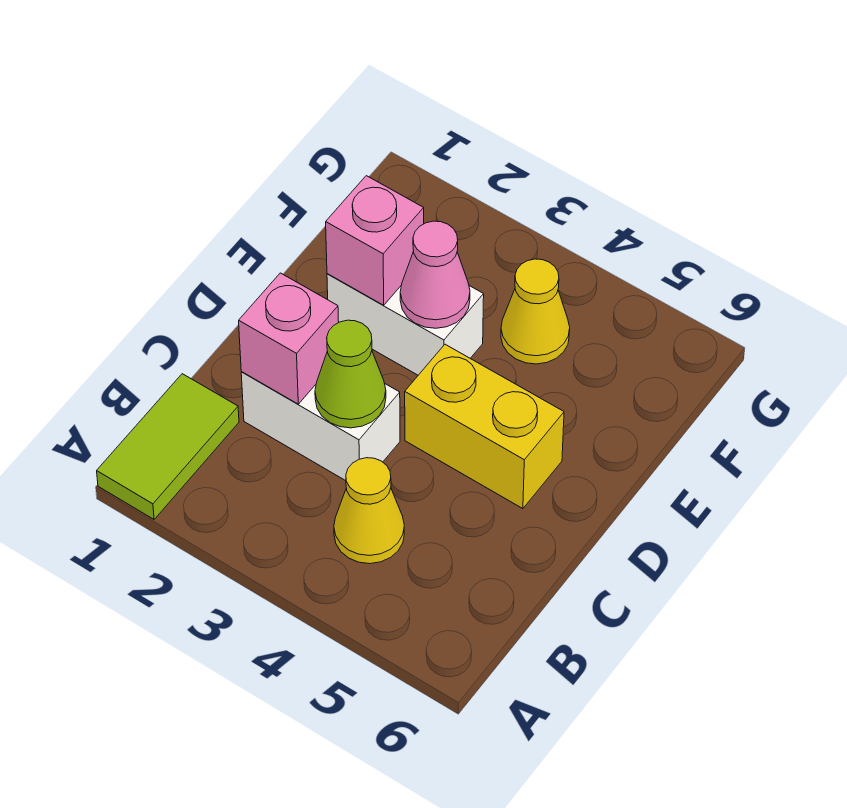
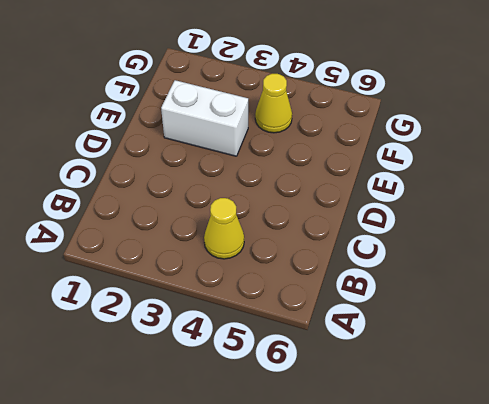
none -> lime tile A1:B1 level 1
none -> white brick C2:C3 level 1

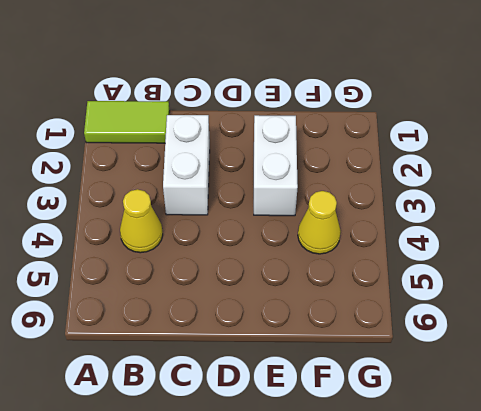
none -> yellow brick D4:D5 level 1
none -> pink brick C2 level 2

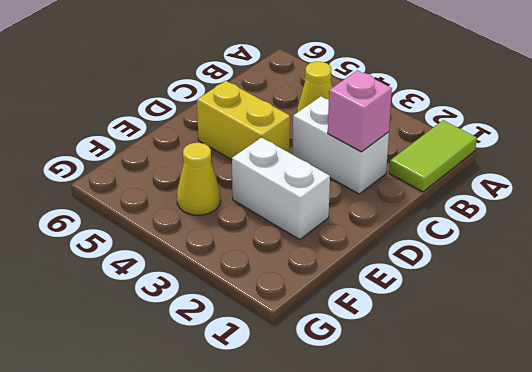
none -> lime cone C3 level 2
none -> pink brick E2 level 2

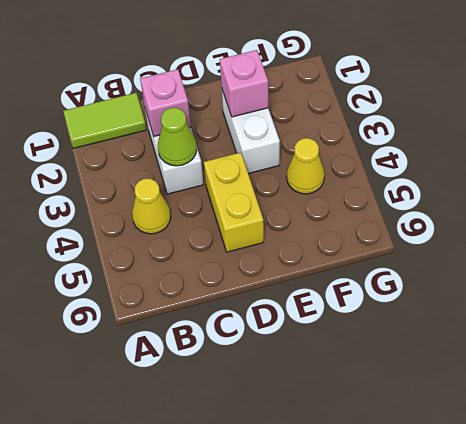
none -> pink cone E3 level 2

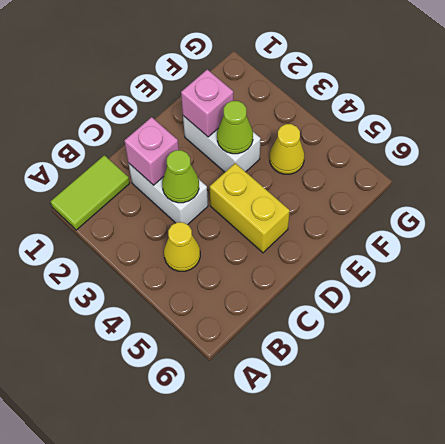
lime cone E3 level 2 -> pink cone E3 level 2

